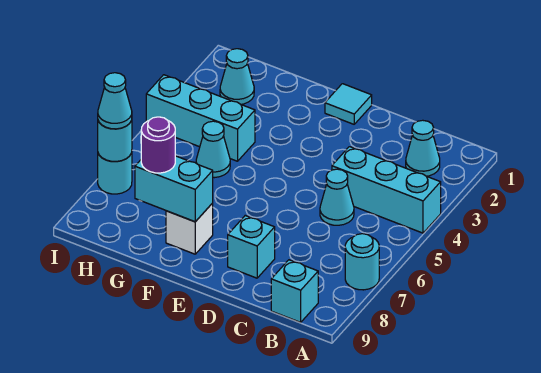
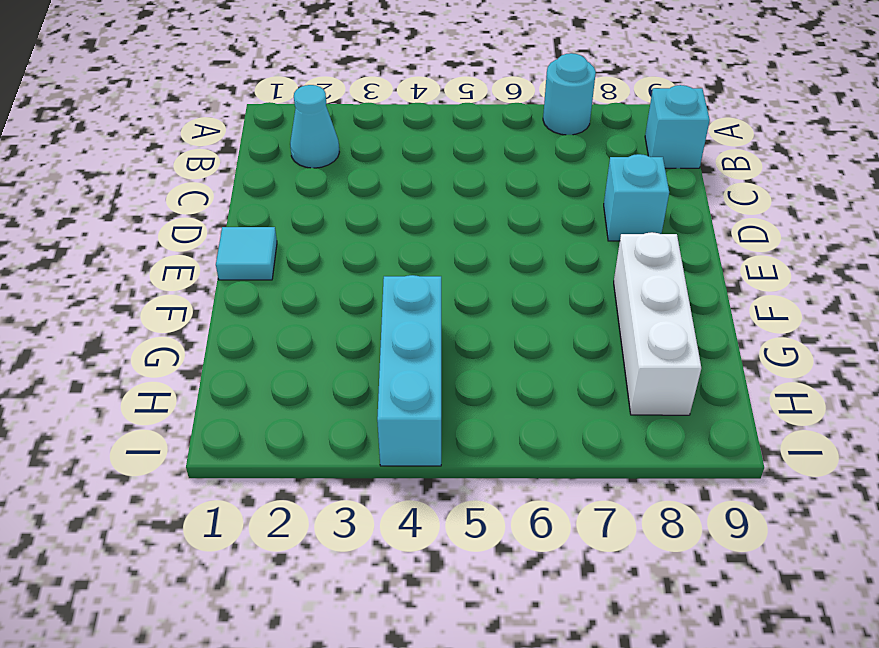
white brick F8:H8 level 1 -> white brick F8 level 1
none -> cyan brick A4:C4 level 1
none -> cyan cone C5 level 1
none -> cyan cone G5 level 1

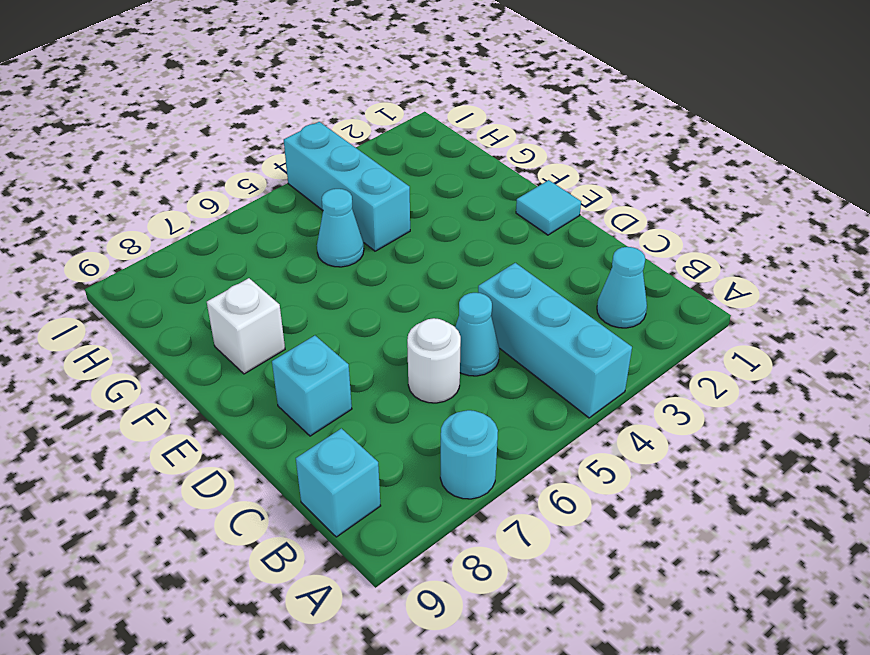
white round brick C6 level 1 -> none
none -> cyan cone H2 level 1
none -> cyan round brick I7 level 1
none -> cyan brick F8:G8 level 2

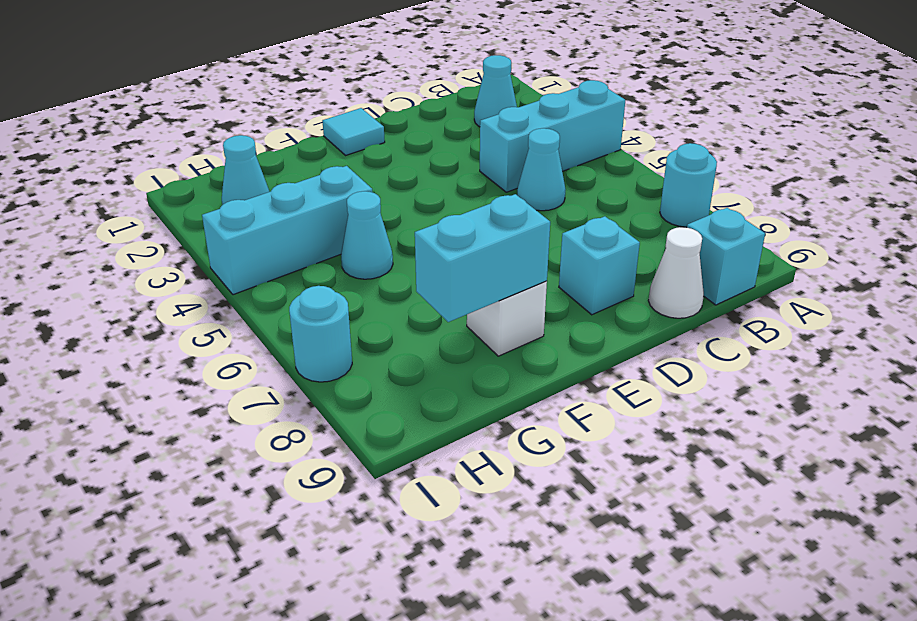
white cone C9 level 1 -> none
none -> cyan round brick I7 level 2
none -> purple round brick G8 level 3
none -> cyan cone I7 level 3

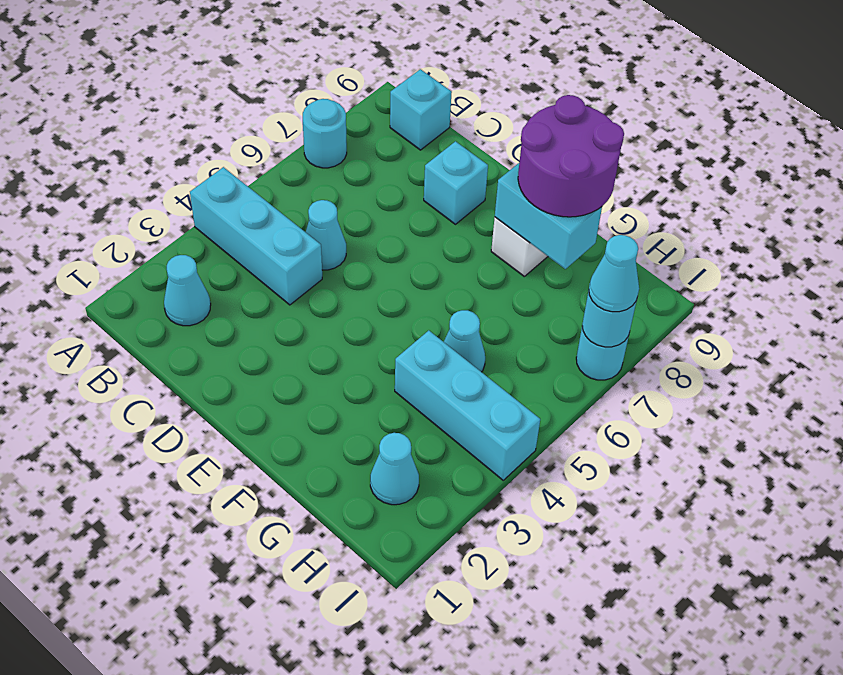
purple round brick F8:G9 level 3 -> purple round brick G8 level 3
none -> cyan tile E1 level 1

